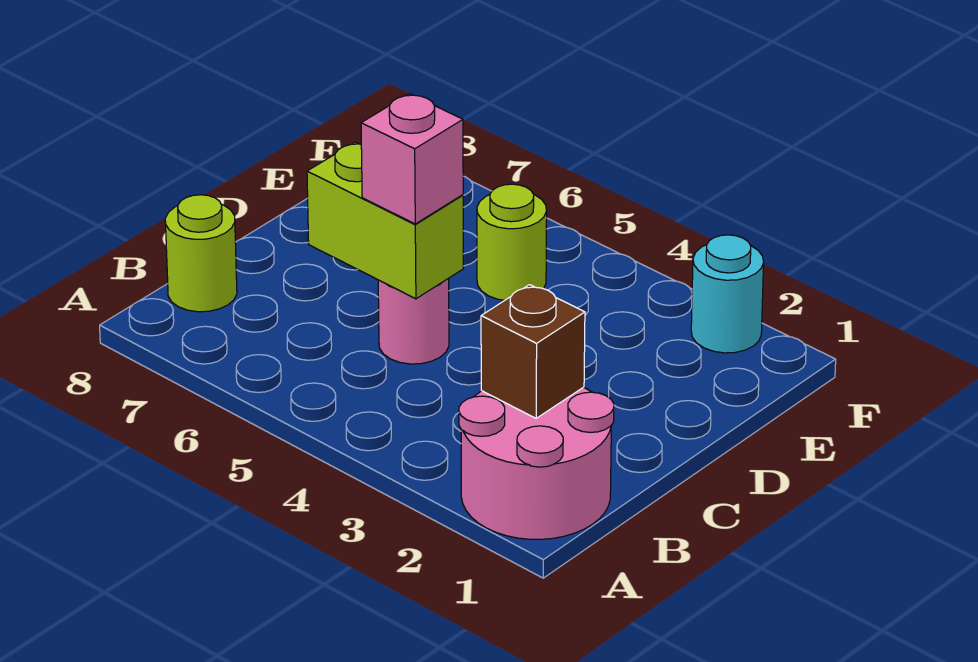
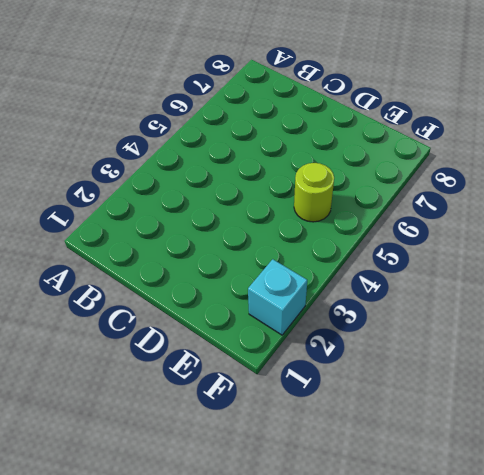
cyan brick F2 level 1 -> cyan round brick F2 level 1
none -> pink round brick A1:B2 level 1
none -> lime round brick B8 level 1

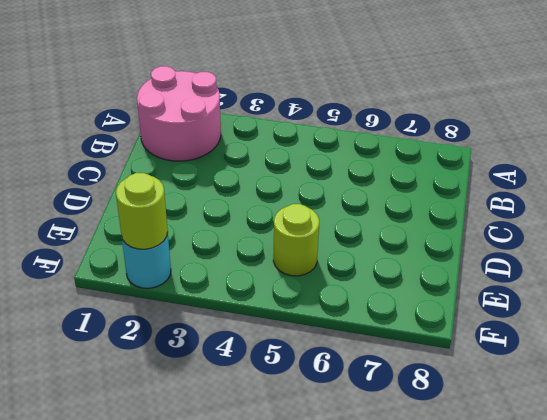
lime round brick F2 level 2 -> lime round brick B8 level 1
none -> pink round brick C5 level 1
none -> brown brick B2 level 2

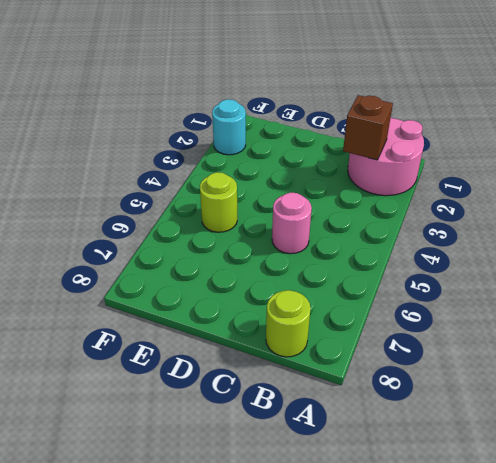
none -> lime brick C5:C6 level 2
none -> pink brick C5 level 3

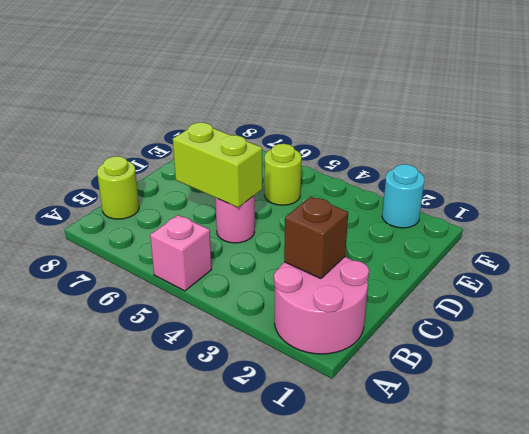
pink brick A5 level 1 -> pink brick C5 level 3

